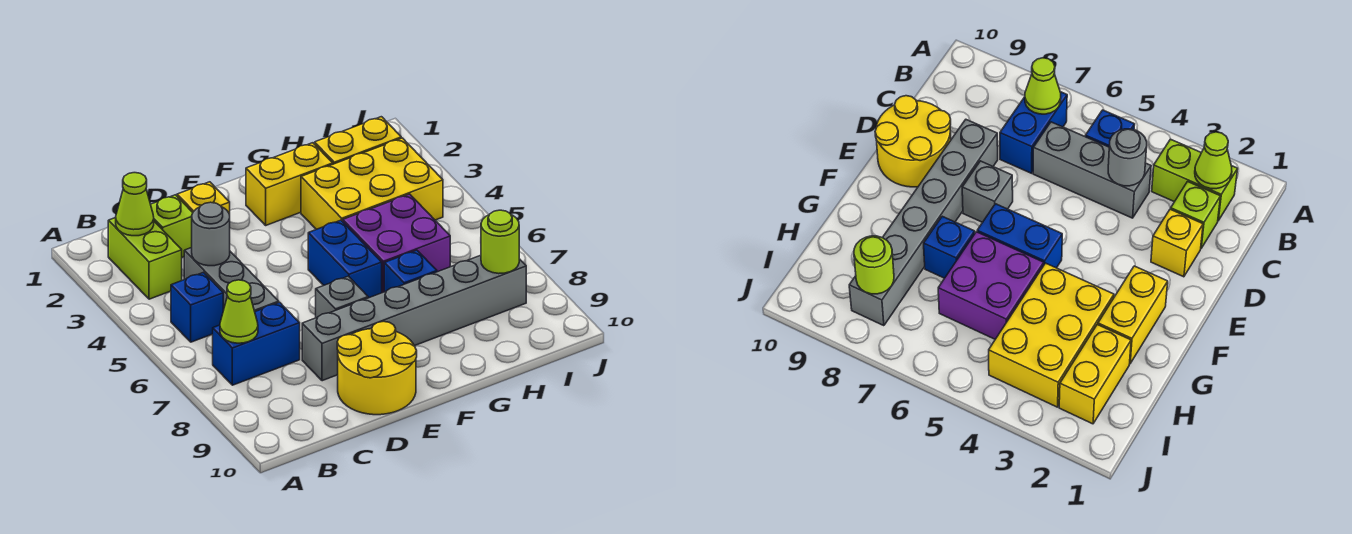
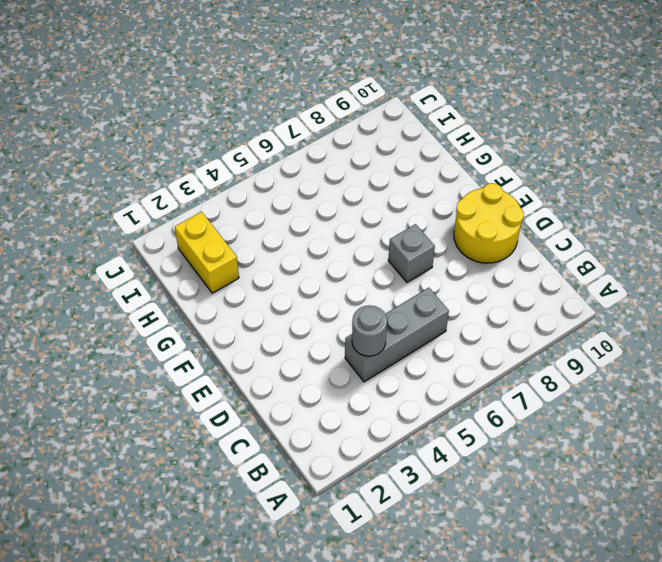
none -> lime brick B2:B3 level 1
none -> blue brick B5 level 1
none -> blue brick B7:C7 level 1

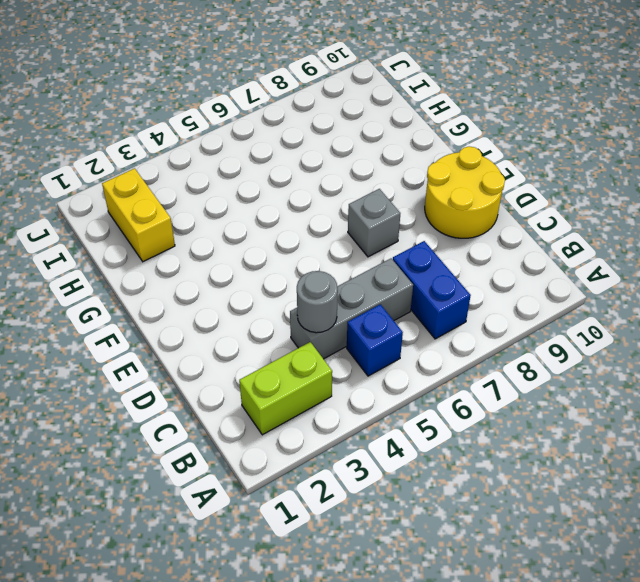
none -> lime brick C2 level 1
none -> yellow brick D2 level 1
none -> grey brick D8:I8 level 1

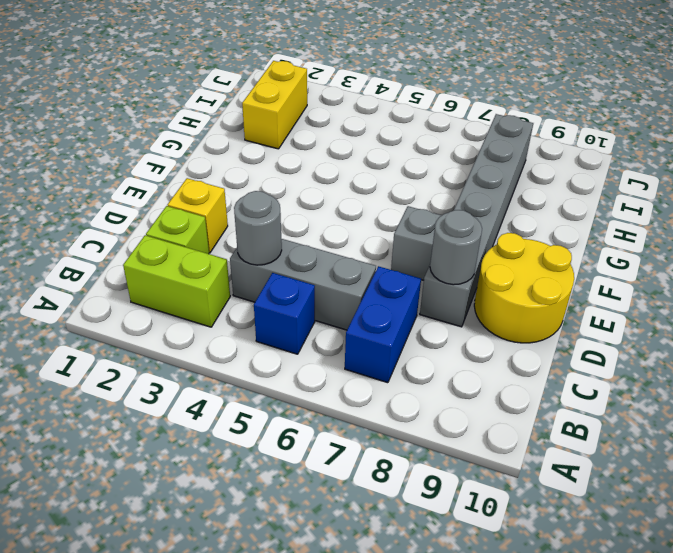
grey round brick D8 level 2 -> none
none -> yellow brick F2:G2 level 1
none -> blue brick F5:F6 level 1
none -> yellow brick G3:I4 level 1

